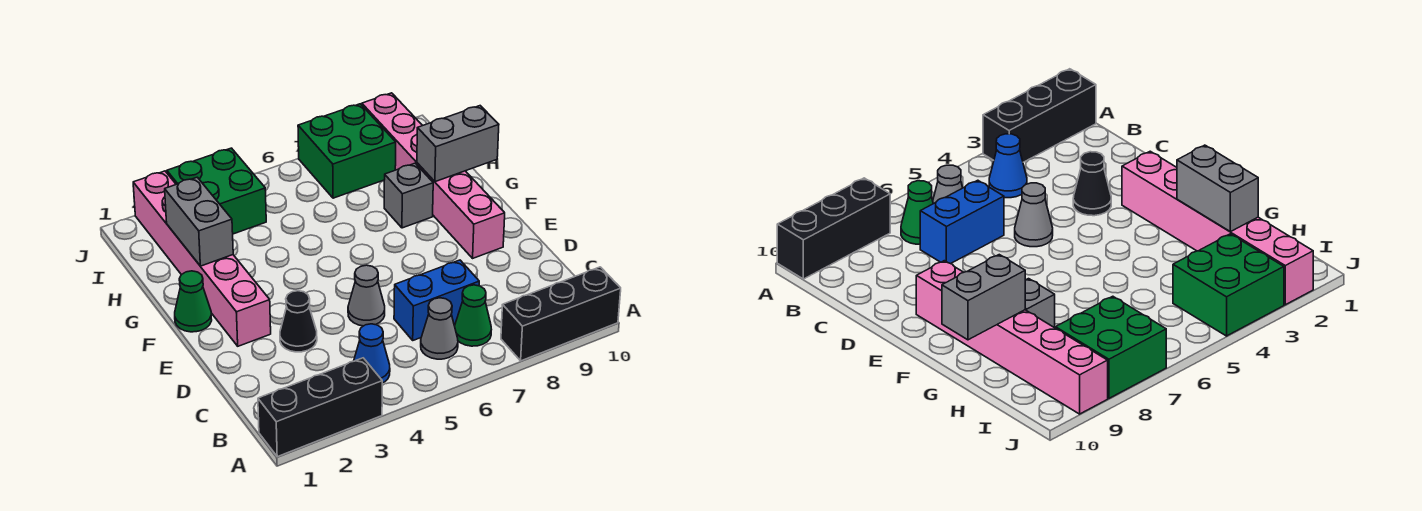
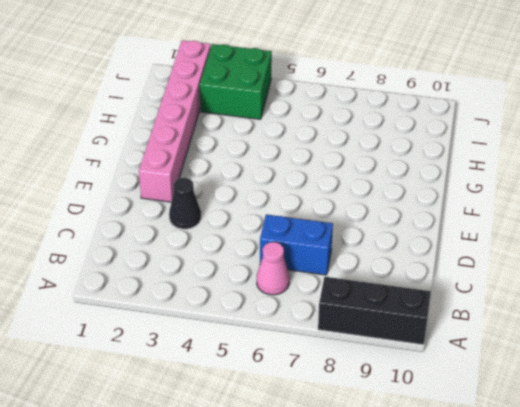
pink cone B6 level 1 -> grey cone B6 level 1
none -> black brick A1:A3 level 1
none -> blue cone B4 level 1
none -> green cone B7 level 1

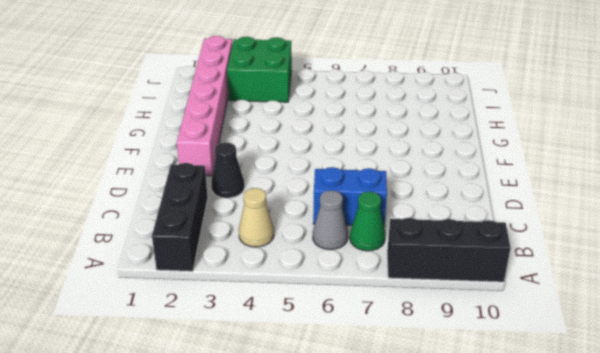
black brick A2:C2 level 1 -> black brick A1:A3 level 1
tan cone B4 level 1 -> blue cone B4 level 1
none -> grey cone D5 level 1
none -> pink brick E9:J9 level 1
none -> green cone F1 level 1

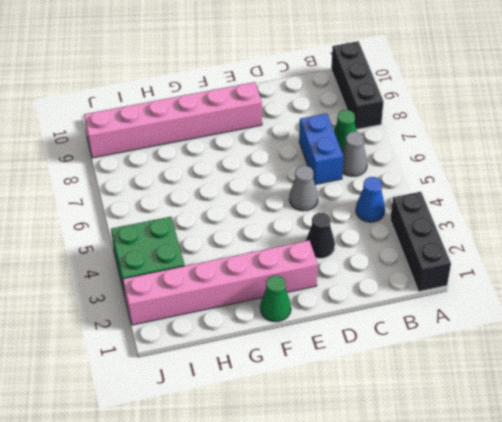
none -> grey brick G8 level 1
none -> green brick I7:J8 level 1
none -> grey brick G2:H2 level 2

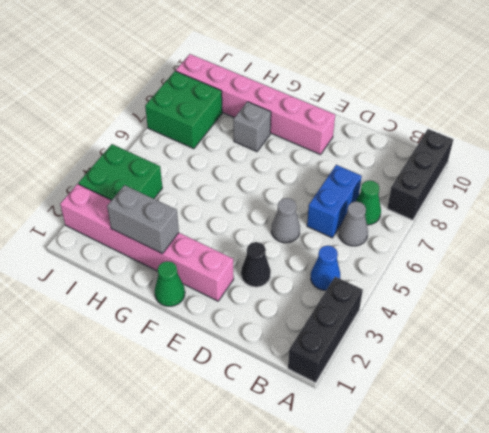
none -> grey brick G9:G10 level 2

